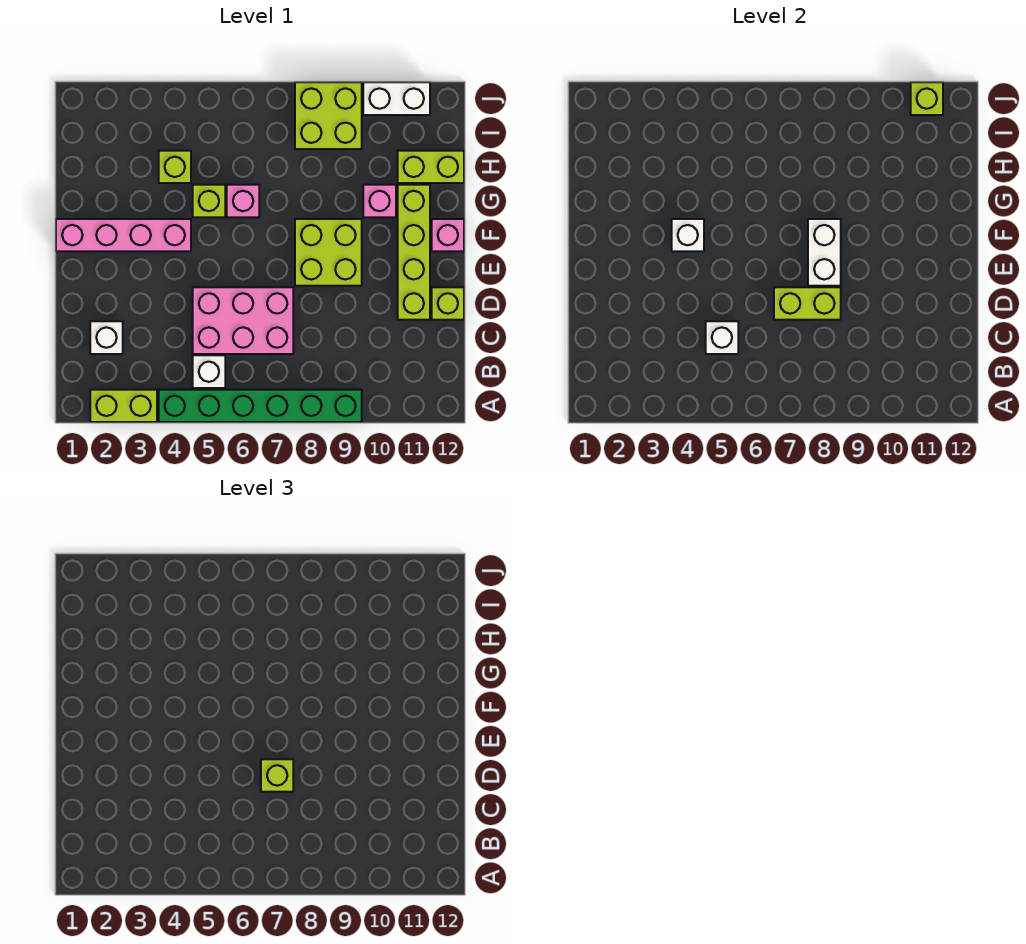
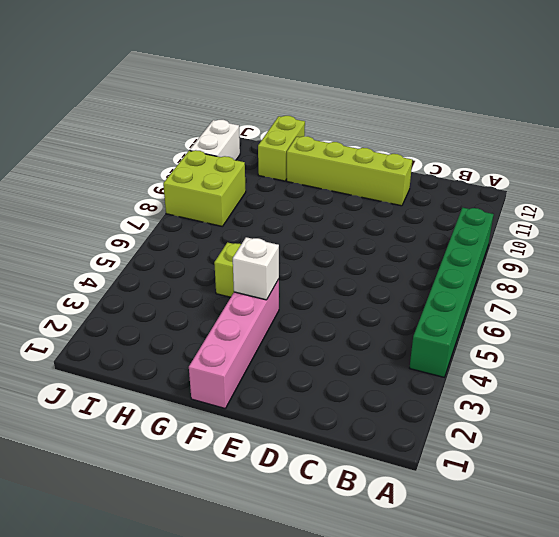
none -> lime brick A2:A3 level 1
none -> white brick B5 level 1
none -> white brick C2 level 1

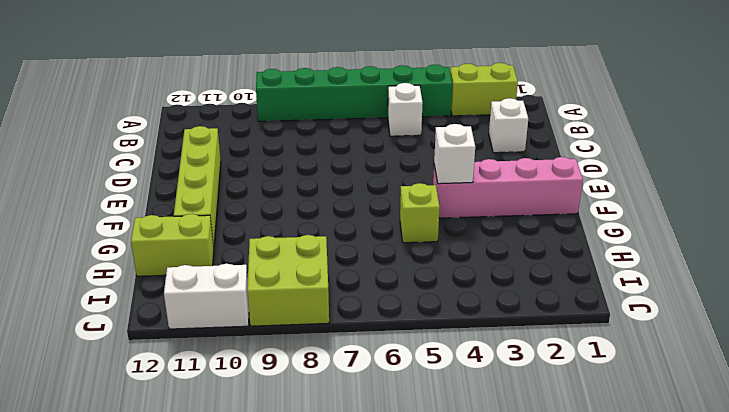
none -> pink brick C5:D7 level 1
none -> lime brick D12 level 1
none -> lime brick E8:F9 level 1

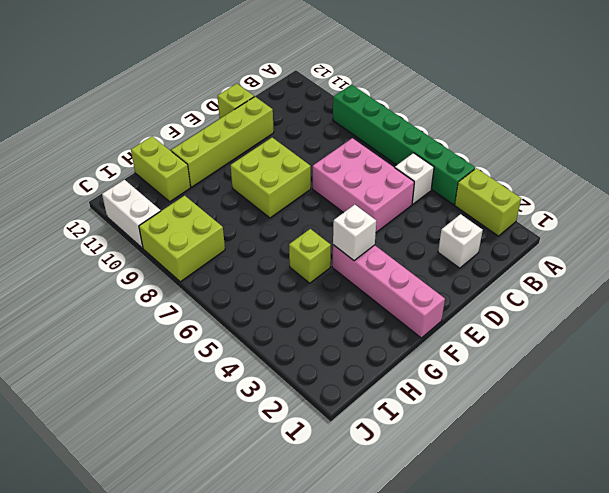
none -> pink brick F12 level 1
none -> pink brick G6 level 1
none -> pink brick G10 level 1

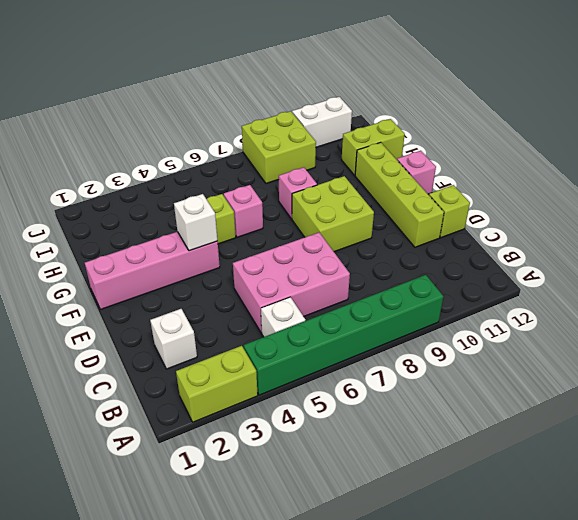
pink brick G8 level 1 -> pink brick G10 level 1
none -> lime brick H4 level 1
none -> white brick C5 level 2
none -> lime brick D7:D8 level 2

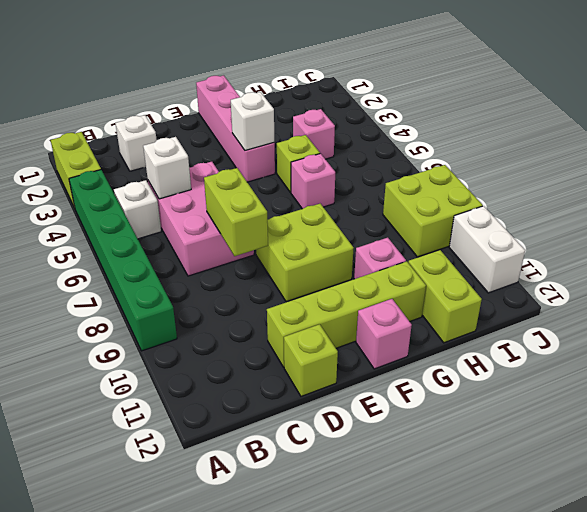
pink brick H4 level 1 -> lime brick H4 level 1
none -> white brick E8:F8 level 2
none -> lime brick J11 level 2
none -> lime brick D7 level 3

